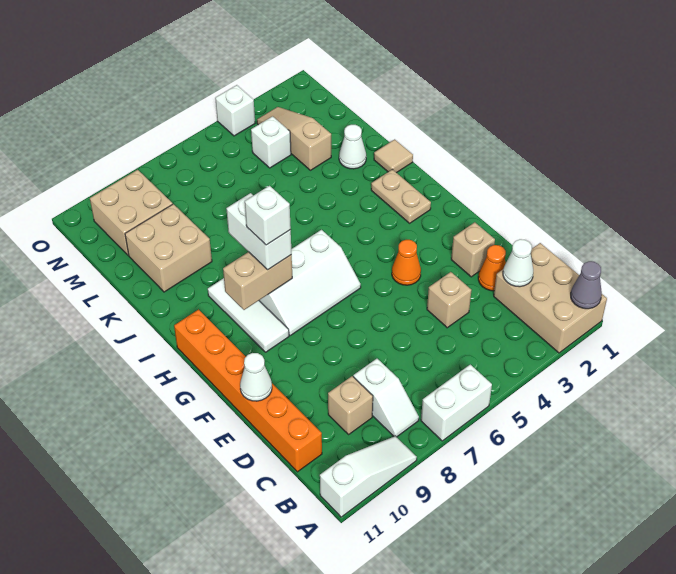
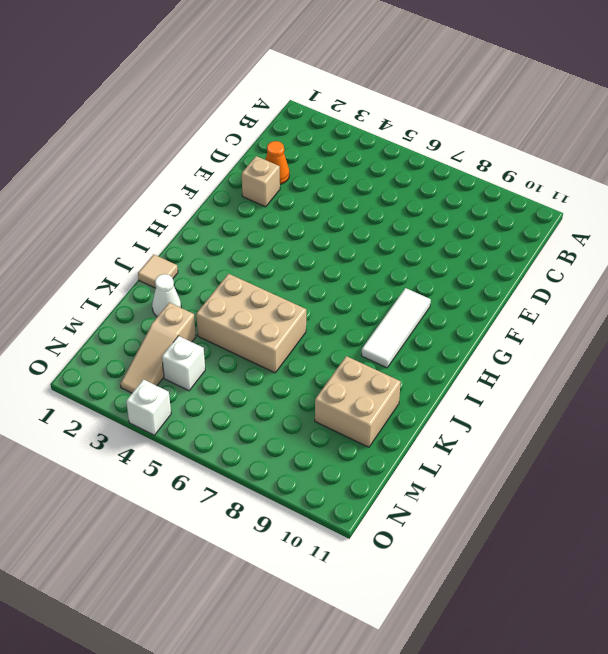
tan brick J4:K6 level 1 -> tan brick A1:C2 level 1
none -> white brick A6:A7 level 1
none -> white slope A9:A11 level 1 top 11
none -> white slope B8:C8 level 1 top C

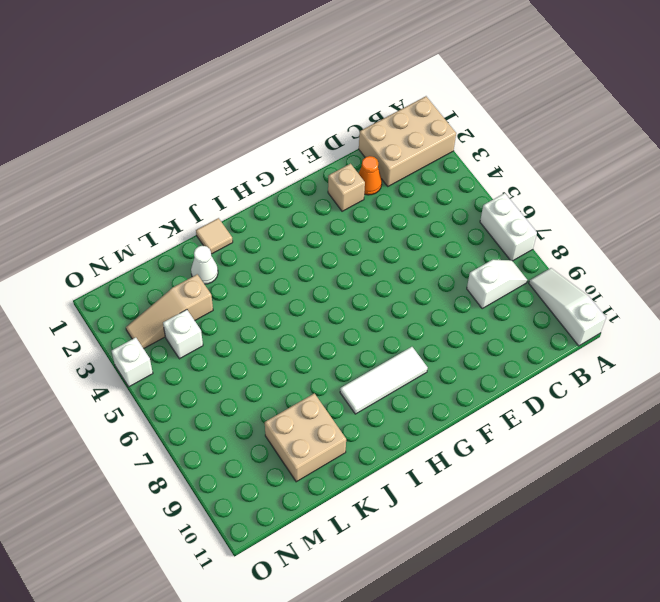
none -> tan brick C9 level 1
none -> orange brick C11:H11 level 1
none -> tan brick D4 level 1

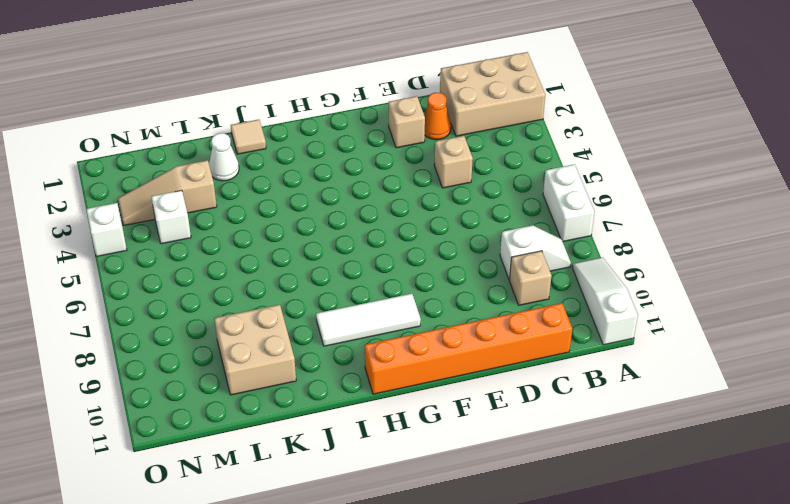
none -> orange cone F4 level 1
none -> white slope G6:H8 level 1 top H
none -> tan plate H2:I2 level 1

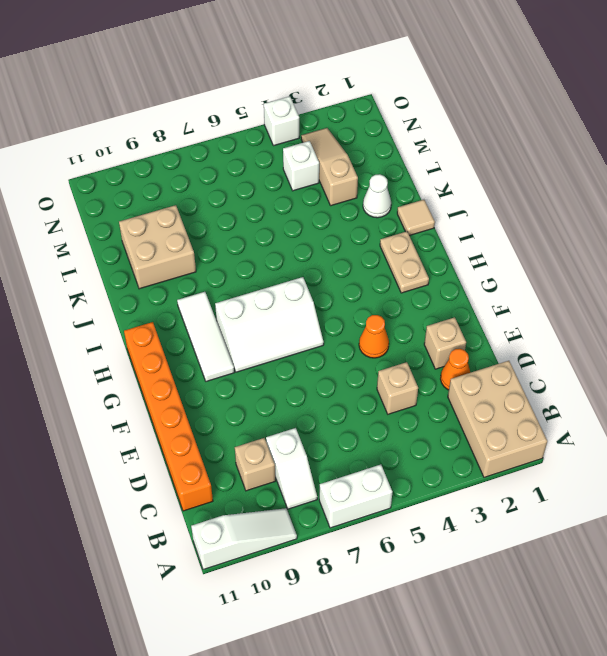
none -> tan brick M9:N10 level 1
none -> grey cone A1 level 2
none -> white cone C2 level 2

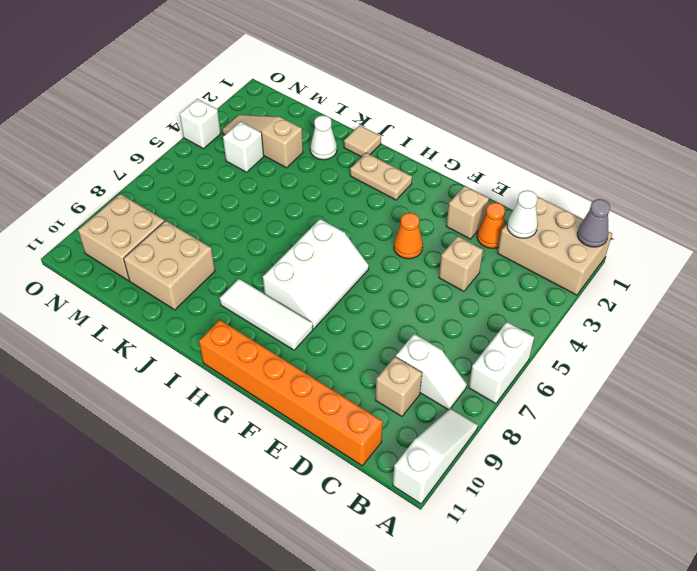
none -> white cone E11 level 2
none -> tan brick H8:H9 level 2
none -> white brick H8:I8 level 3

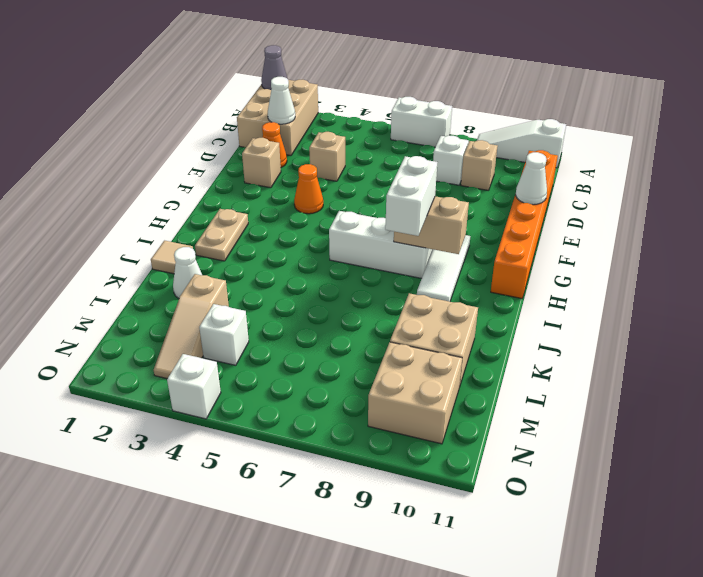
none -> white brick H8 level 4

